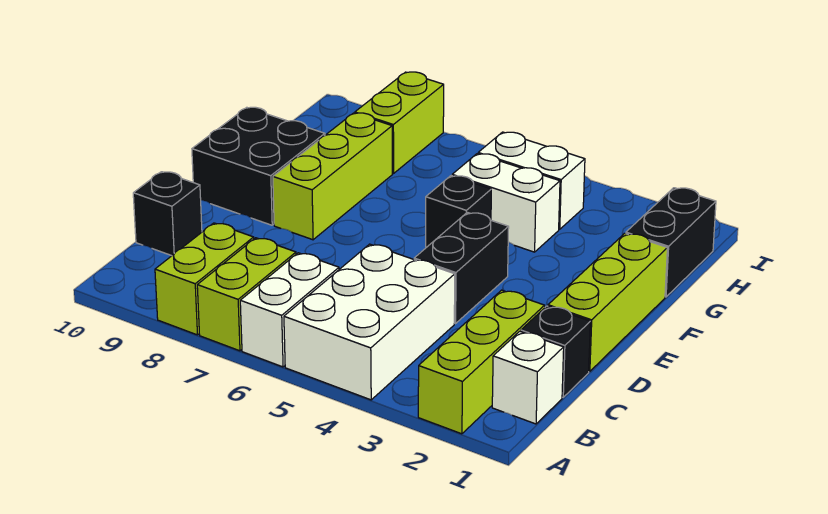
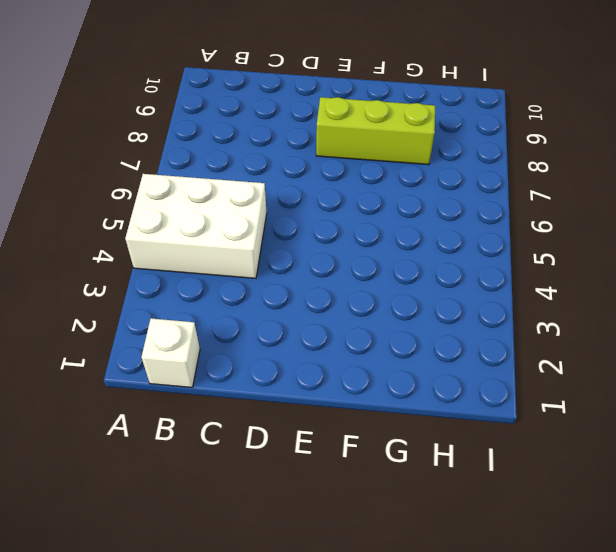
none -> lime brick A2:C2 level 1
none -> white brick A6:B6 level 1
none -> lime brick A7:B7 level 1

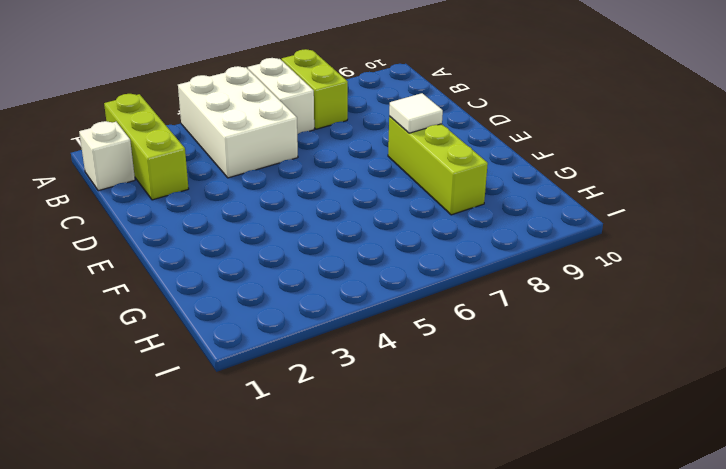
white tile E8 level 2 -> none
none -> lime brick A8:B8 level 1
none -> black brick C1 level 1
none -> black brick C10 level 1

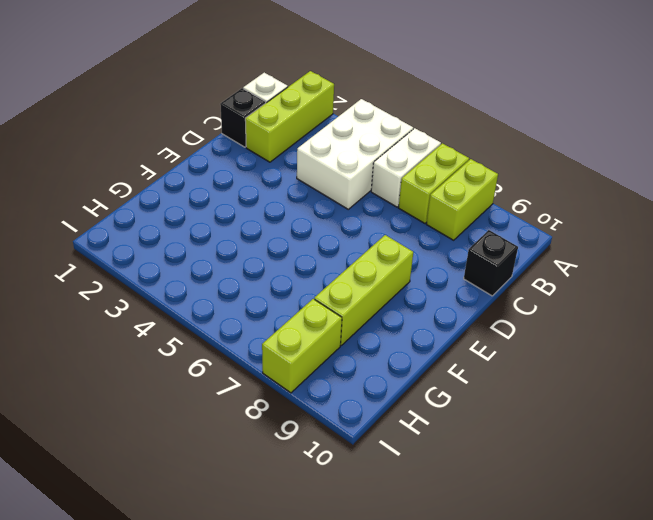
none -> lime brick D1:F1 level 1
none -> black brick D4:E4 level 1
none -> black brick E9:F10 level 1

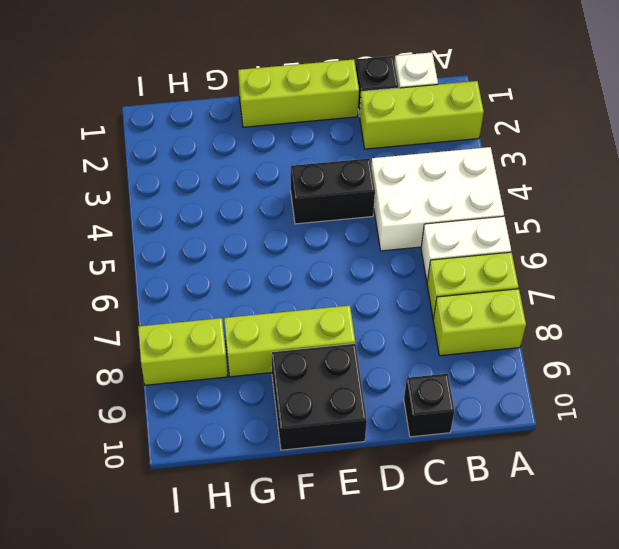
none -> black brick F5 level 1
none -> black brick G1:H1 level 1
none -> white brick G4:G5 level 1

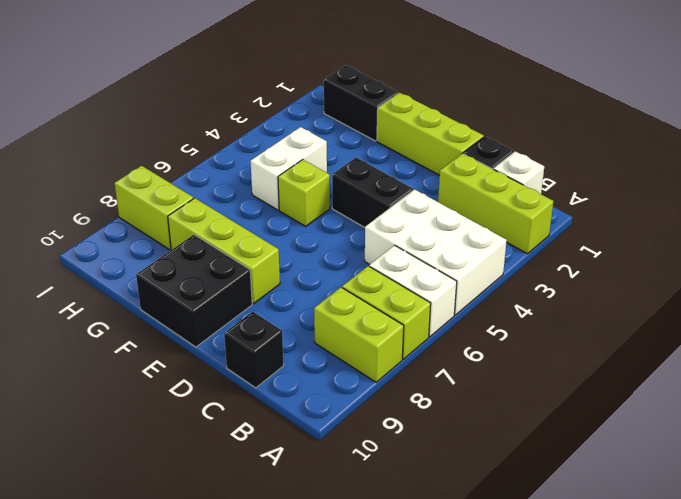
lime brick F5 level 1 -> black brick F5 level 1
none -> white brick H4:H5 level 1

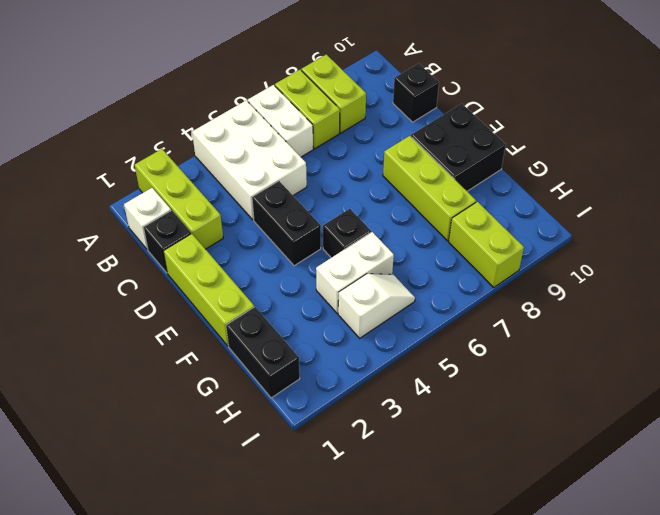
white slope H4:H5 level 1 top 4 -> white brick H4:H5 level 1

